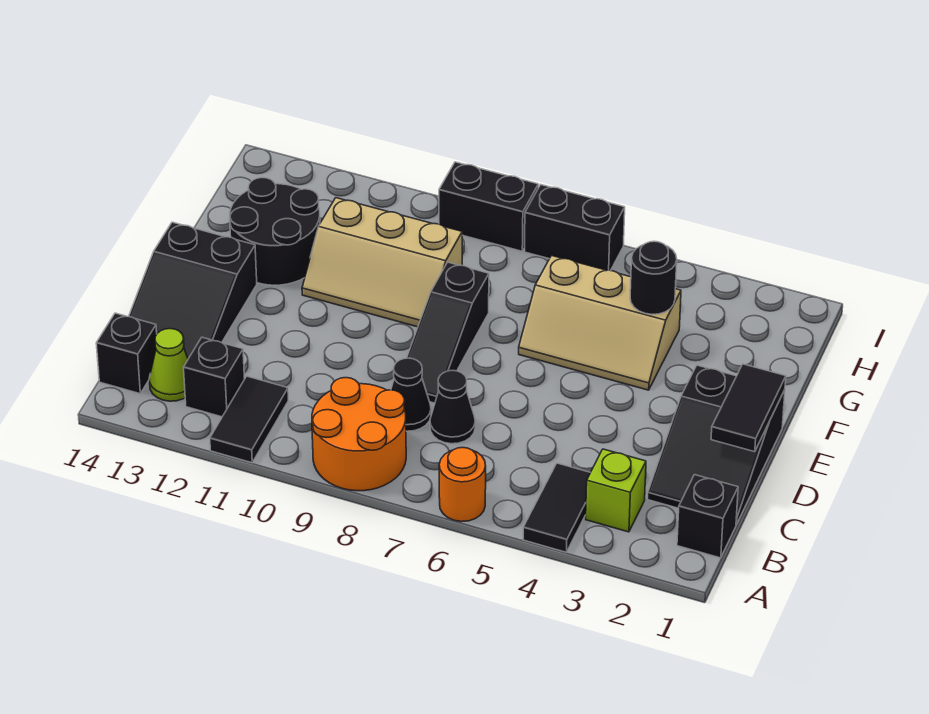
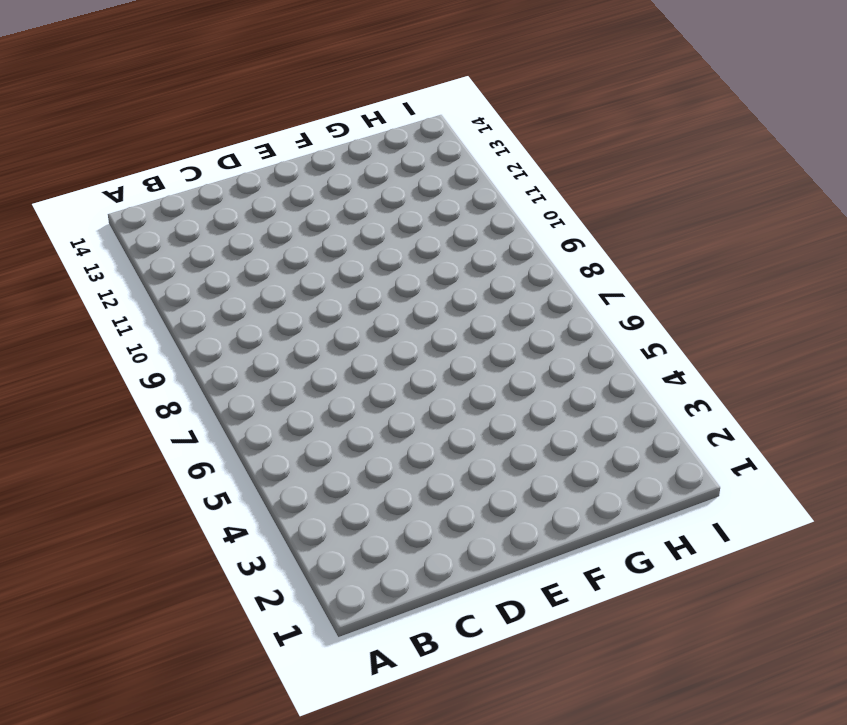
none -> black tile A4:B4 level 1
none -> orange round brick A6 level 1
none -> orange round brick A8:B9 level 1

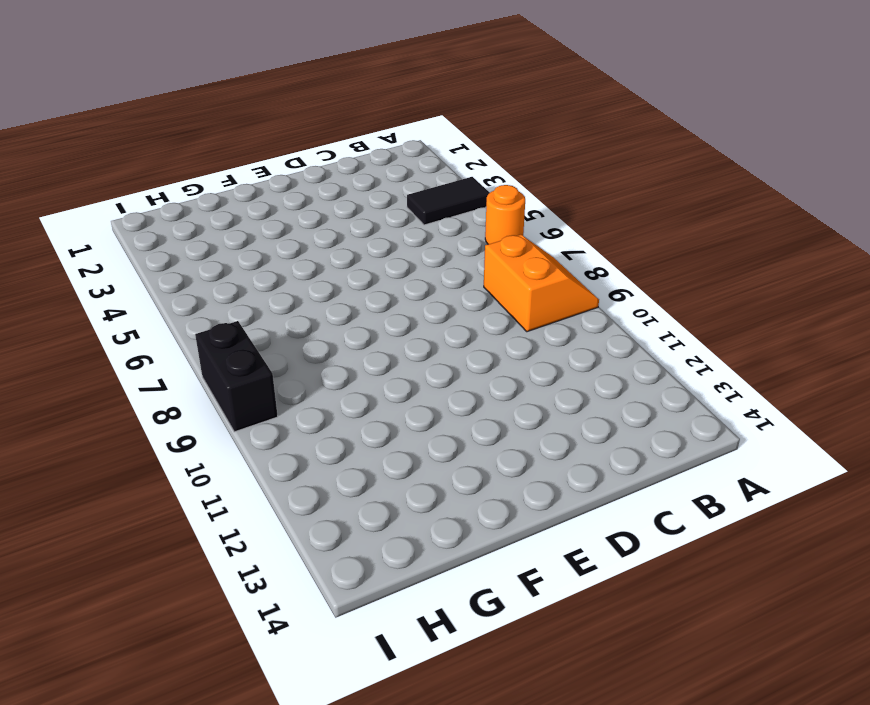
orange slope A8:B9 level 1 top B -> orange round brick A8:B9 level 1
none -> black tile A11:B11 level 1
none -> black brick B1 level 1
none -> lime brick B3 level 1

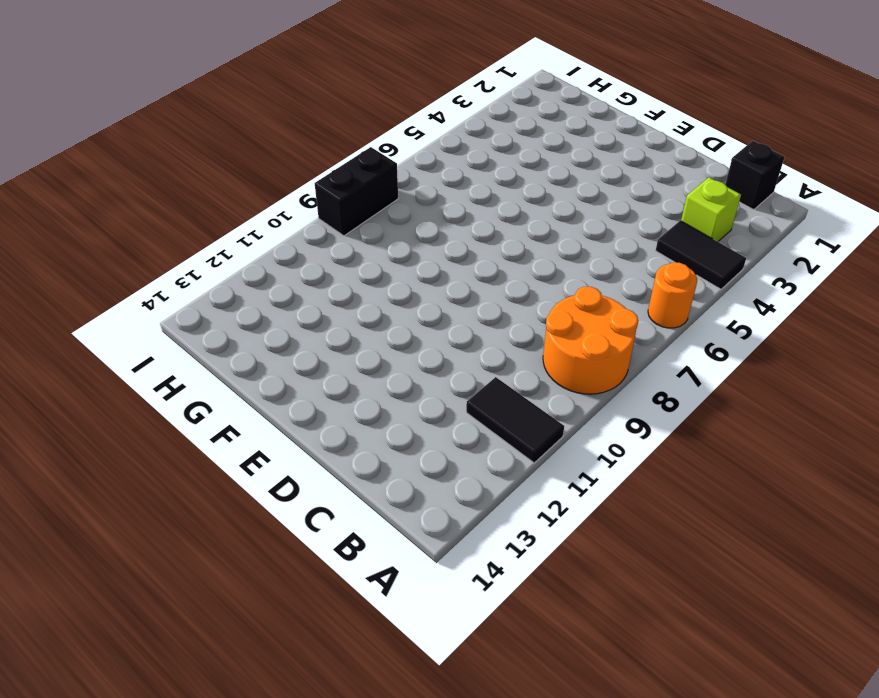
none -> black brick B12 level 1
none -> lime cone B13 level 1
none -> black brick B14 level 1

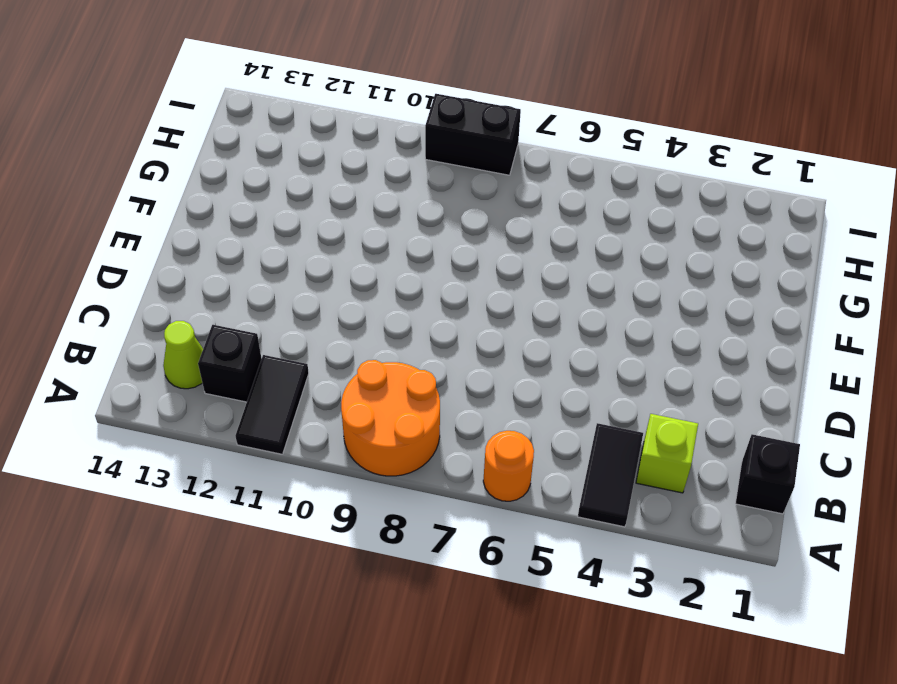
none -> black brick B14 level 1
none -> black slope C1:E2 level 1 top E
none -> black cone C7 level 1

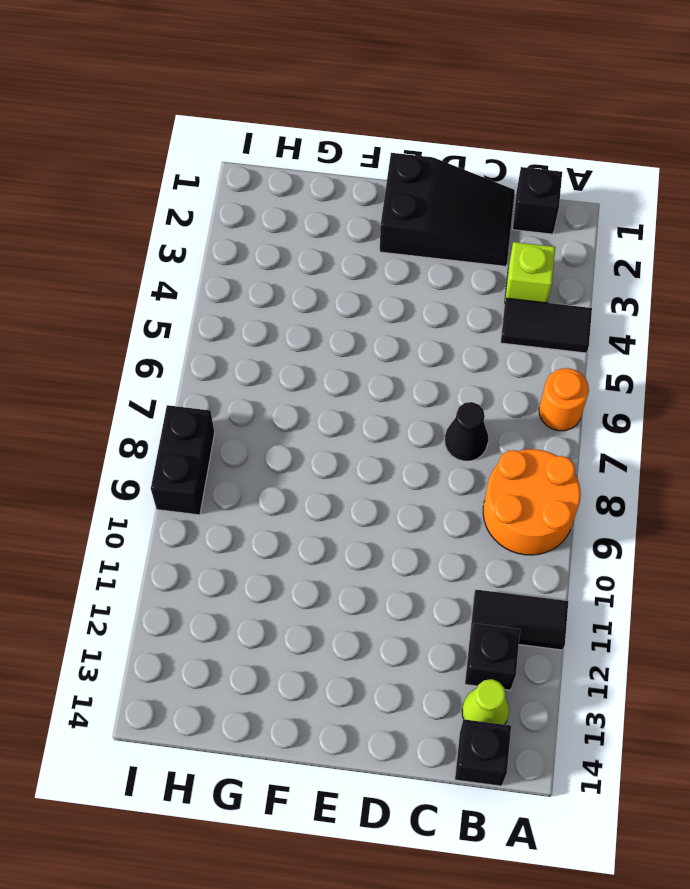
none -> black cone C8 level 1
none -> black slope C13:E14 level 1 top E
none -> black slope D8:F8 level 1 top F

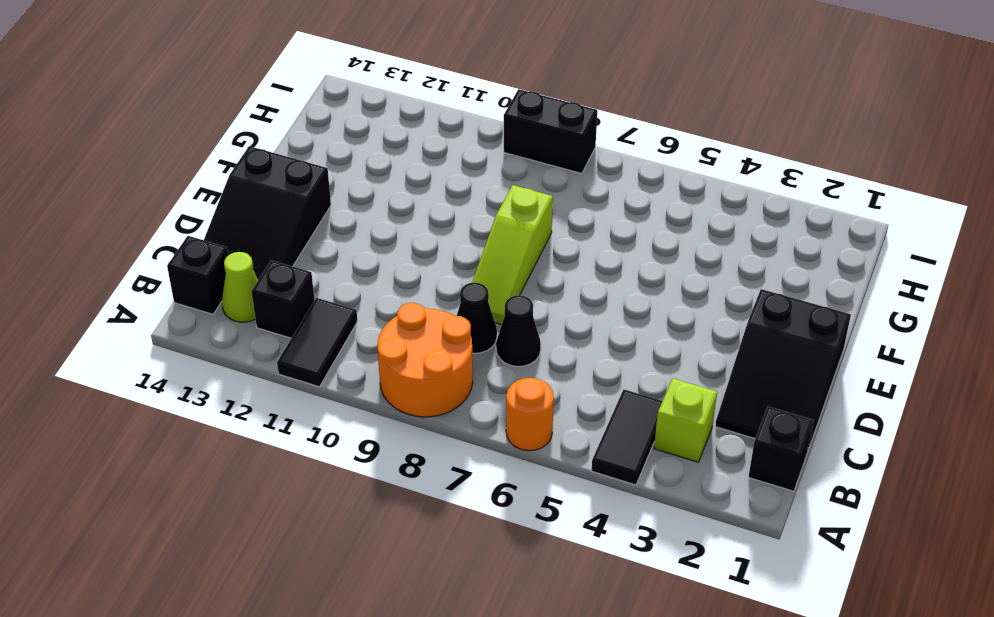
lime slope D8:F8 level 1 top F -> black slope D8:F8 level 1 top F
none -> tan slope F4:G6 level 1 top G
none -> tan slope F9:G11 level 1 top G
none -> black round brick F12:G13 level 1

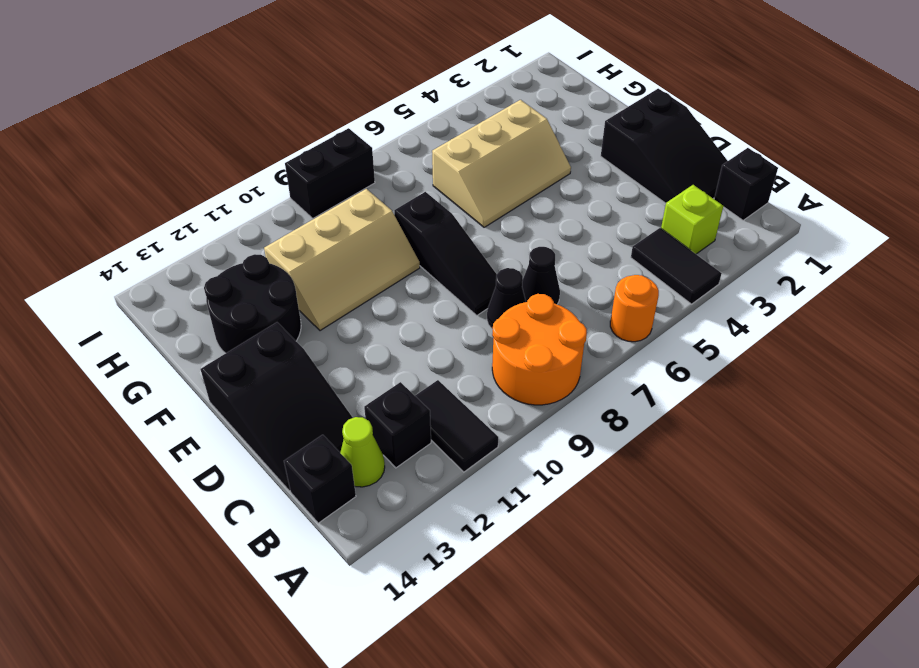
none -> black brick I6:I7 level 1
none -> black tile D1:E1 level 2
none -> black round brick G4 level 2

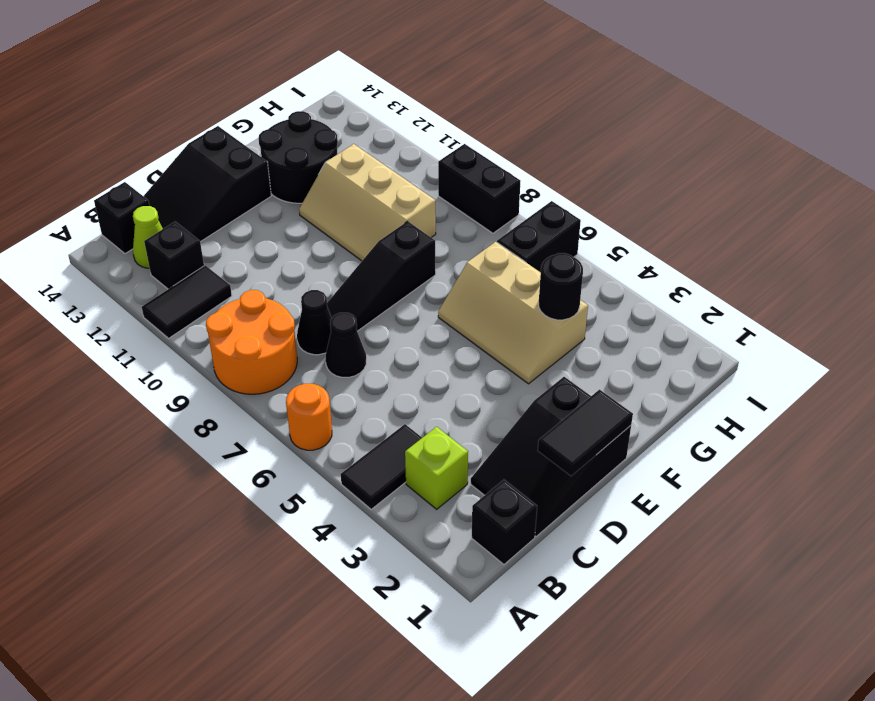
black brick H6:I6 level 1 -> black brick I6:I7 level 1

